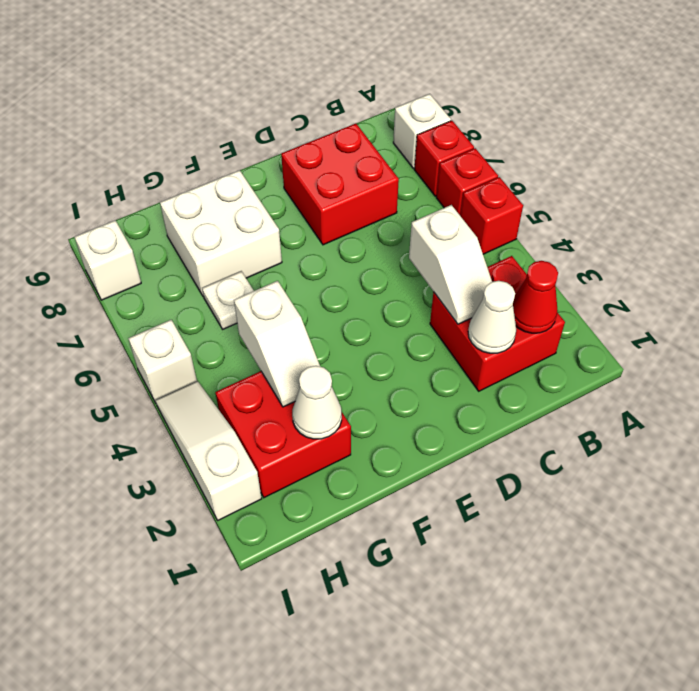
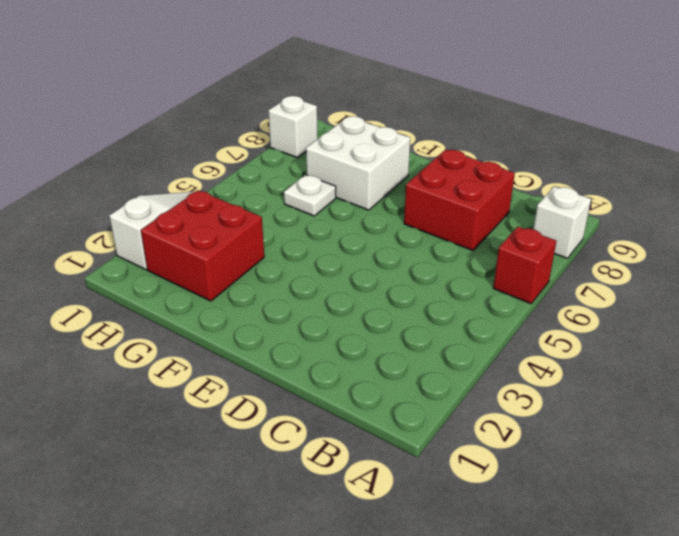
none -> red brick A5 level 1
none -> red brick A7 level 1
none -> red brick B2:C3 level 1

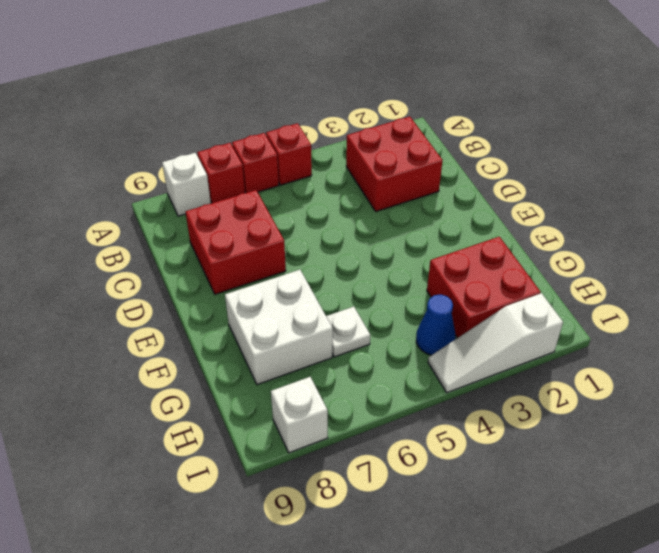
blue cone H4 level 1 -> none
none -> white brick I5 level 1
none -> red cone B2 level 2
none -> white cone C2 level 2

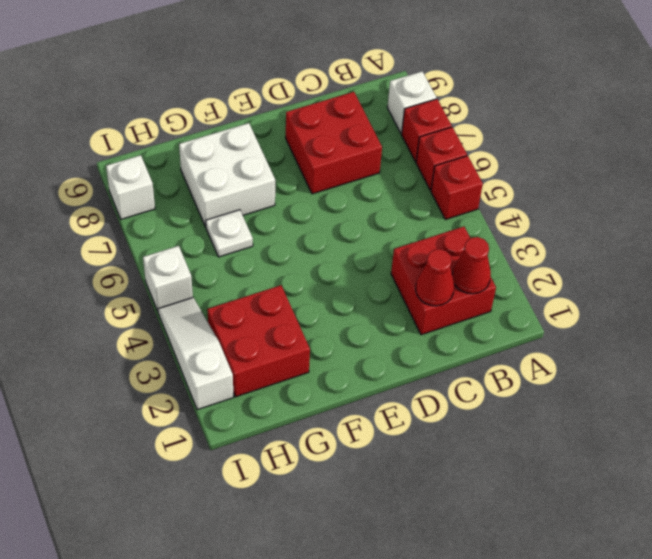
red cone C2 level 2 -> white cone C2 level 2
none -> white slope C3:C4 level 2 top 4
none -> white cone G2 level 2
none -> white slope G3:G4 level 2 top 4

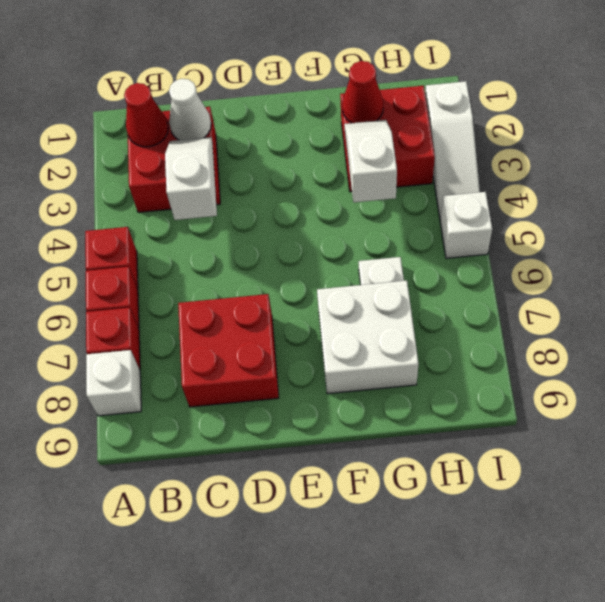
red cone G2 level 2 -> white cone G2 level 2
none -> white brick I8 level 1

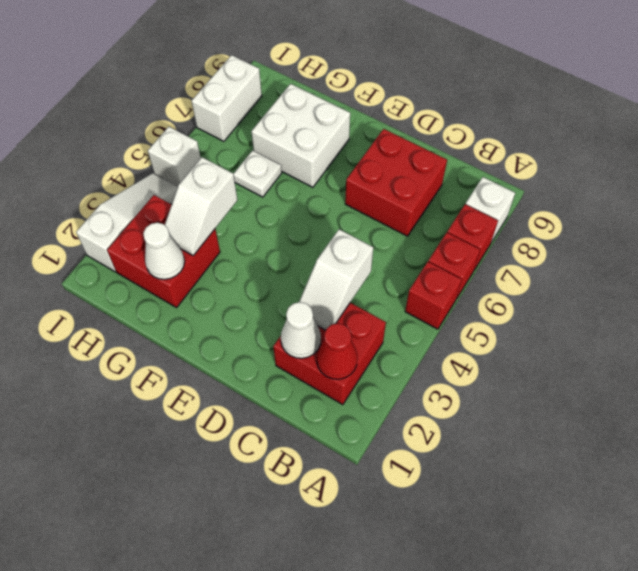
white brick I7:I8 level 1 -> white brick I8 level 1

